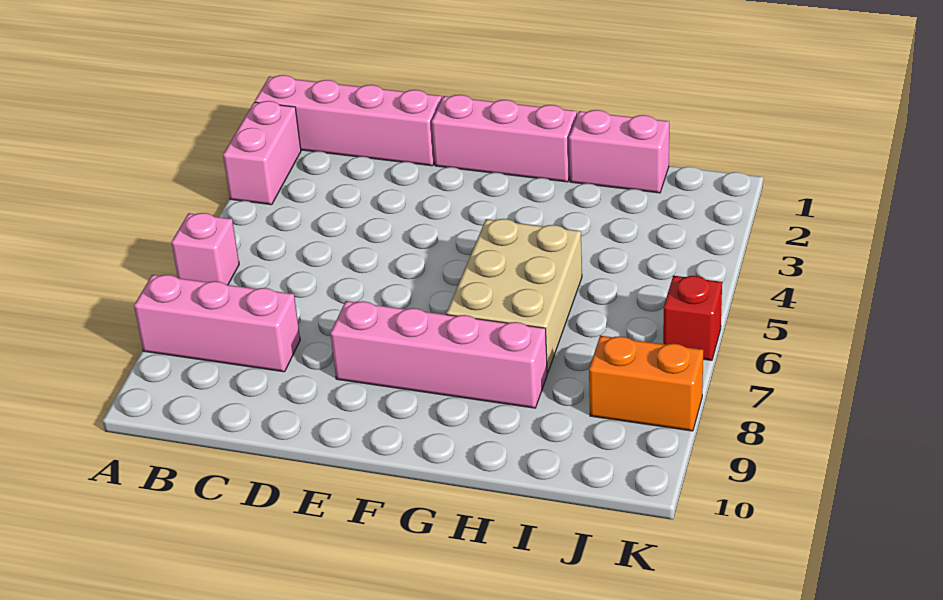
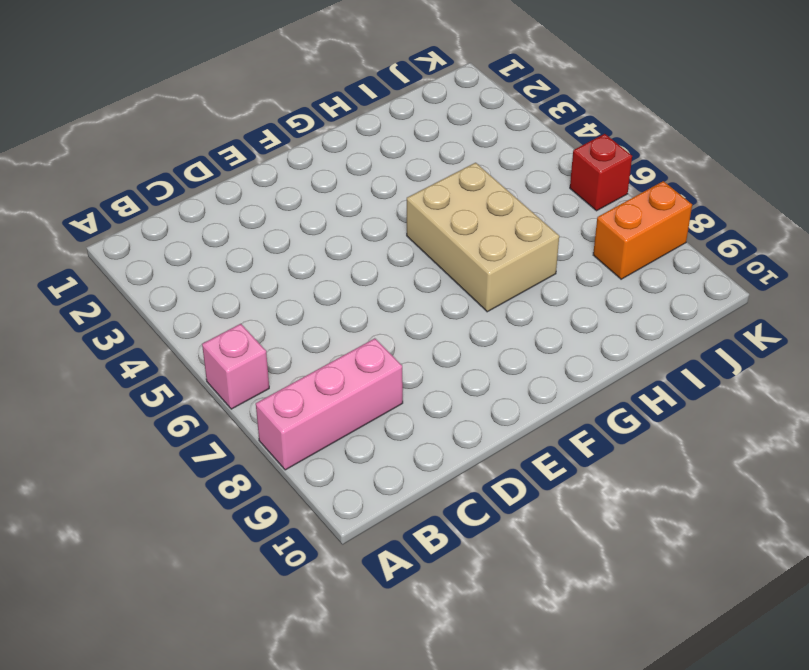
none -> pink brick A1:D1 level 1
none -> pink brick A2:A3 level 1

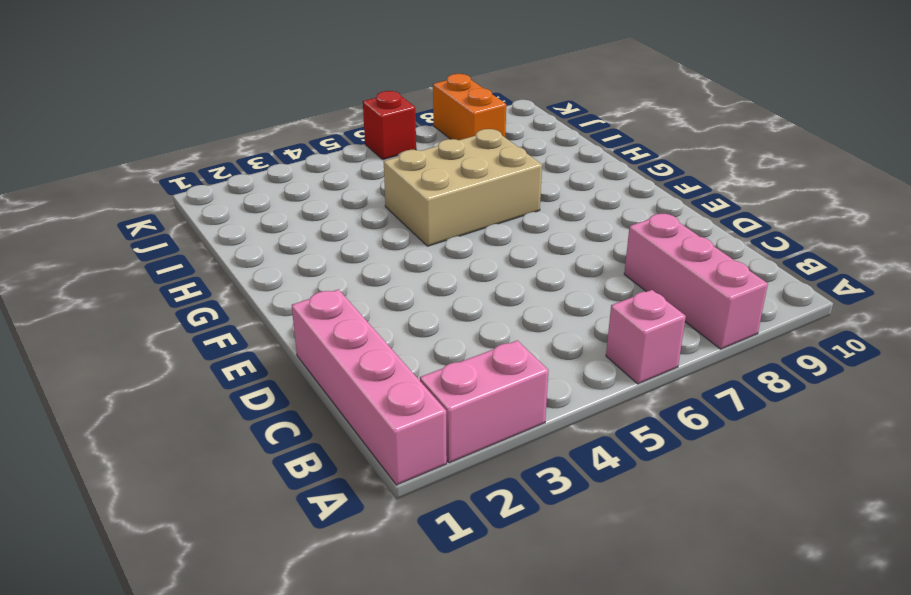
none -> pink brick E1:G1 level 1
none -> pink brick E8:H8 level 1

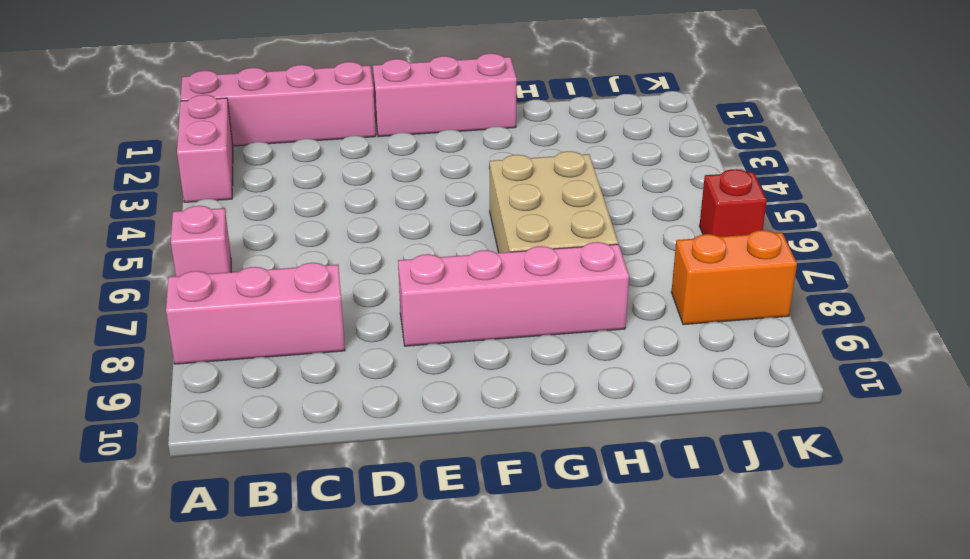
none -> pink brick H1:I1 level 1

